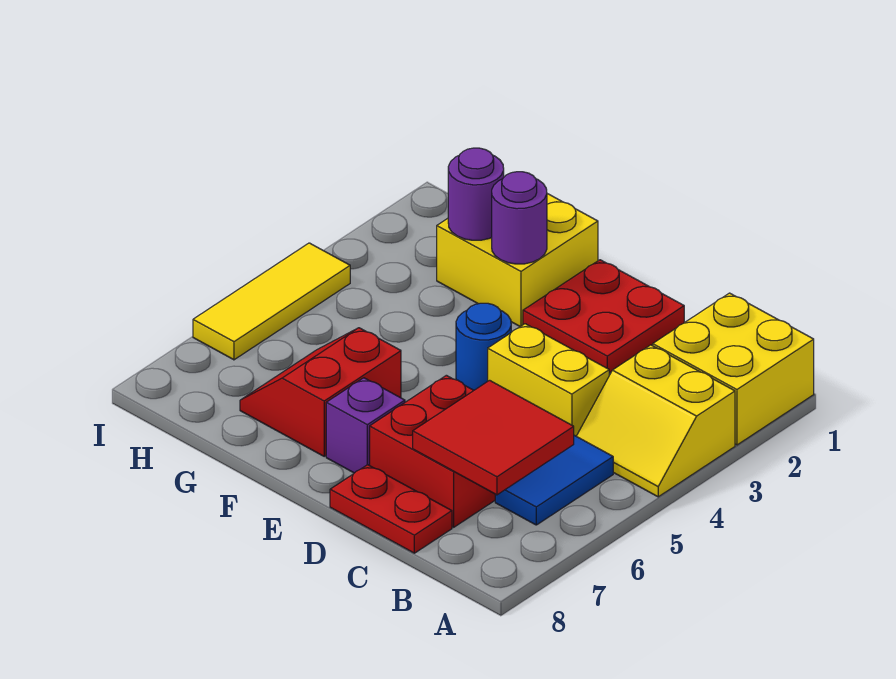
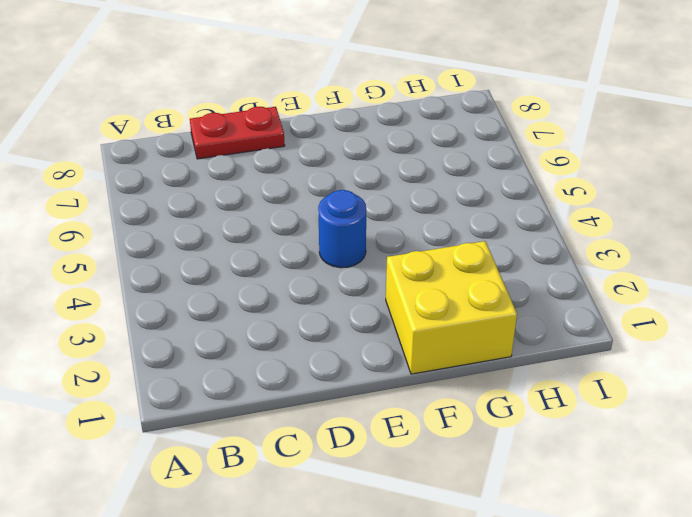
none -> yellow brick A1:B2 level 1
none -> yellow slope A3:B4 level 1 top 3
none -> blue tile B5:B6 level 1

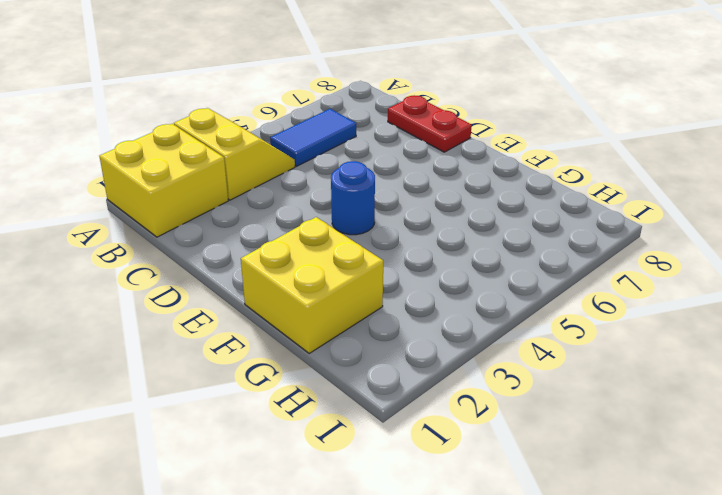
none -> yellow brick C4:D4 level 1
none -> red brick C6:D7 level 1
none -> red plate D1:E2 level 1

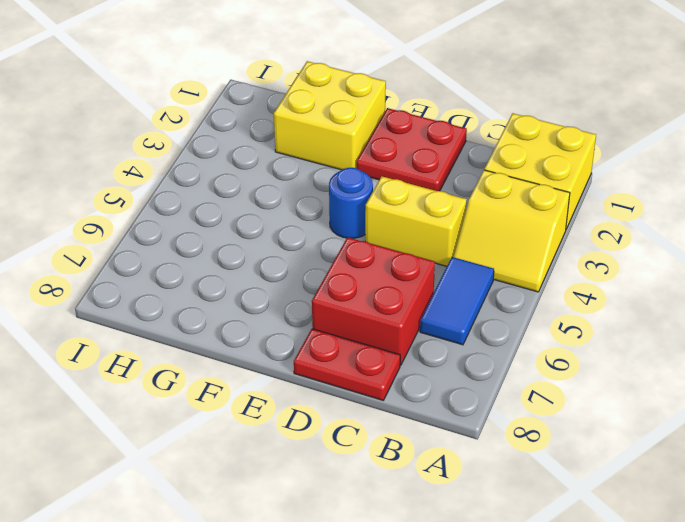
none -> purple brick E7 level 1
none -> red slope F6:G7 level 1 top F
none -> yellow tile I4:I6 level 1

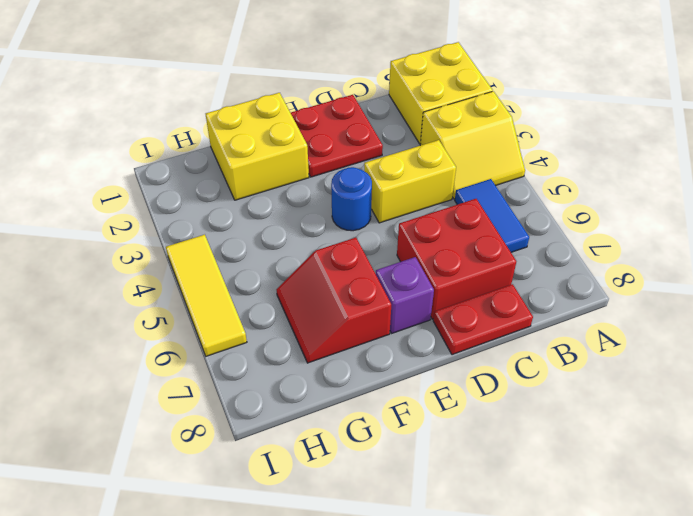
none -> red tile B6:C7 level 2
none -> purple round brick F2 level 2
none -> purple round brick G2 level 2

